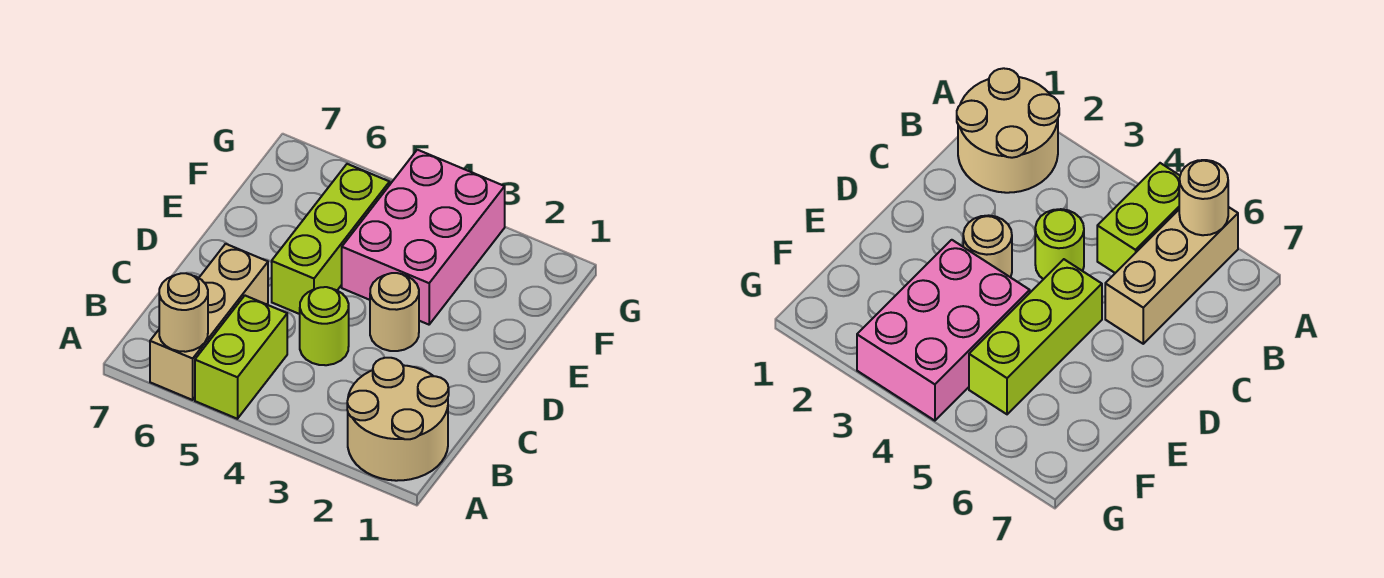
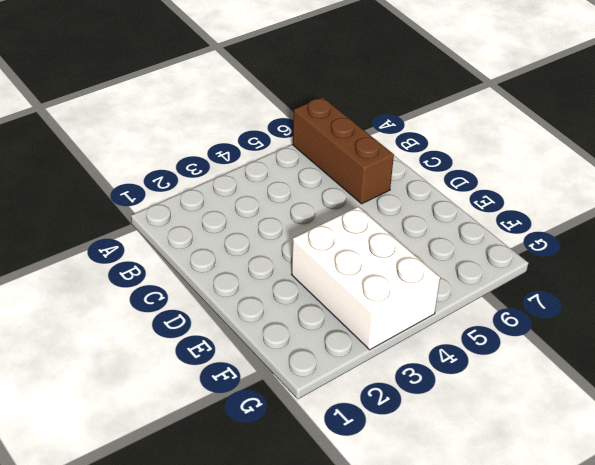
brown brick A6:C6 level 1 -> tan brick A6:C6 level 1
white brick E3:G4 level 1 -> pink brick E3:G4 level 1
none -> tan round brick A1:B2 level 1
none -> lime brick A5:B5 level 1

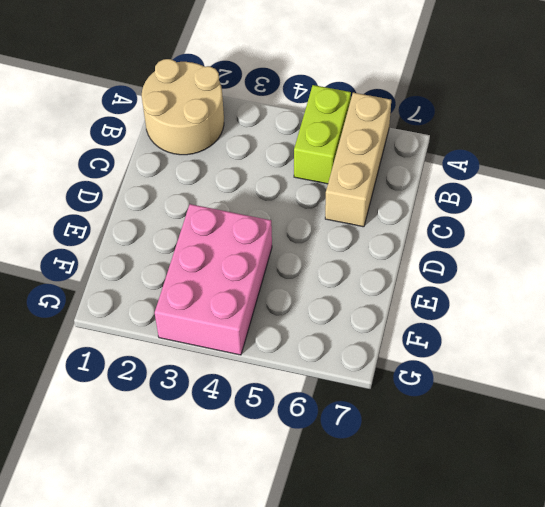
none -> lime round brick C4 level 1
none -> tan round brick D3 level 1

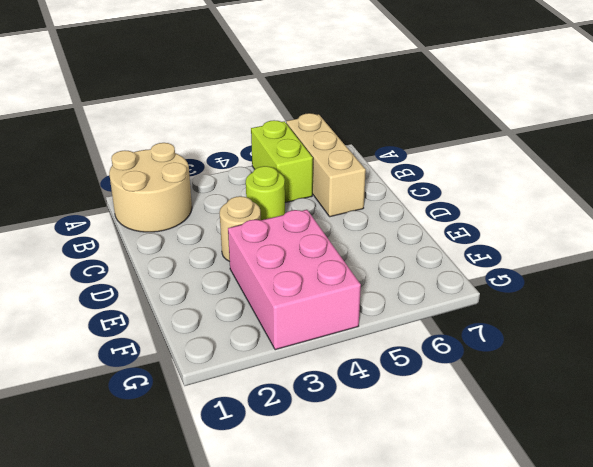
none -> lime brick D5:F5 level 1
none -> tan round brick A6 level 2

